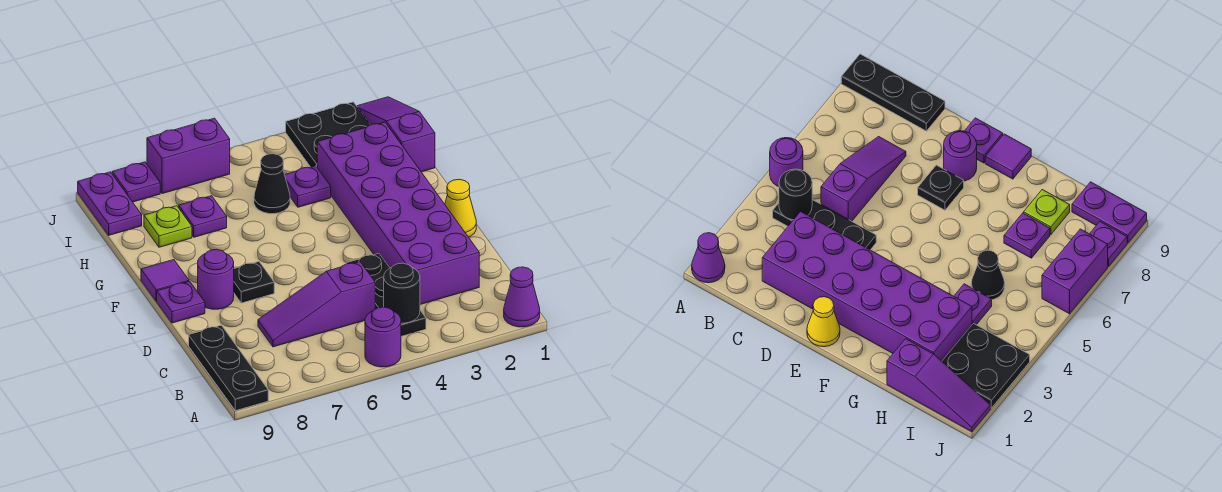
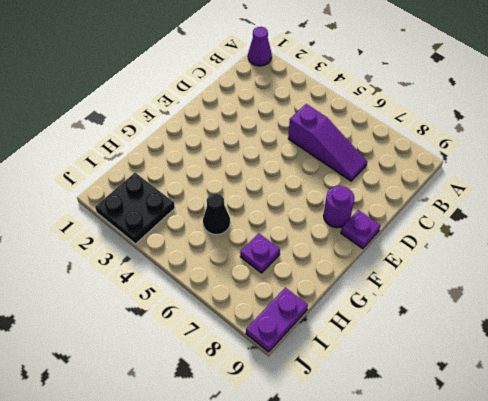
none -> purple round brick A5 level 1
none -> black plate A9:C9 level 1
none -> black plate B4:D4 level 1

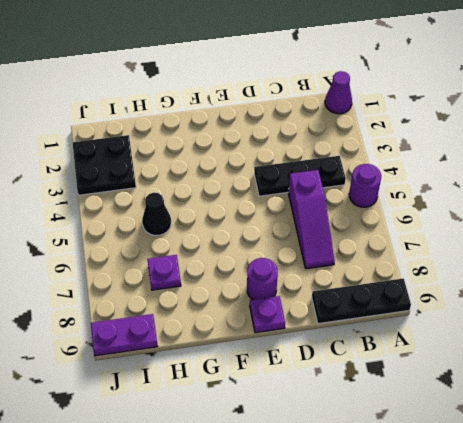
none -> purple brick C2:H3 level 1
none -> yellow cone E1 level 1
none -> black plate E7 level 1

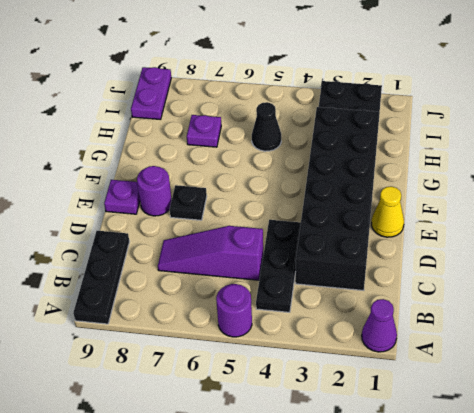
black brick C2:H3 level 1 -> purple brick C2:H3 level 1
none -> purple tile F9 level 1
none -> purple slope H1:J1 level 1 top H
none -> purple plate H4 level 1

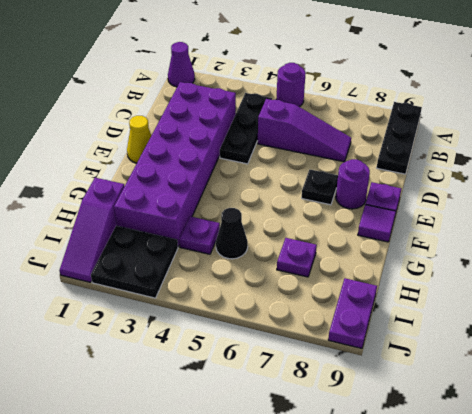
none -> lime plate H8 level 1
none -> purple brick J6:J7 level 1
none -> purple plate J8 level 1

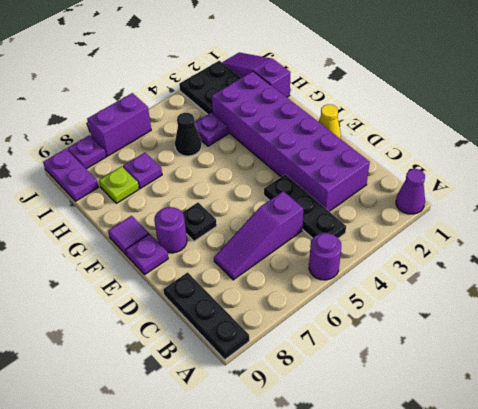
none -> black round brick B4 level 2

